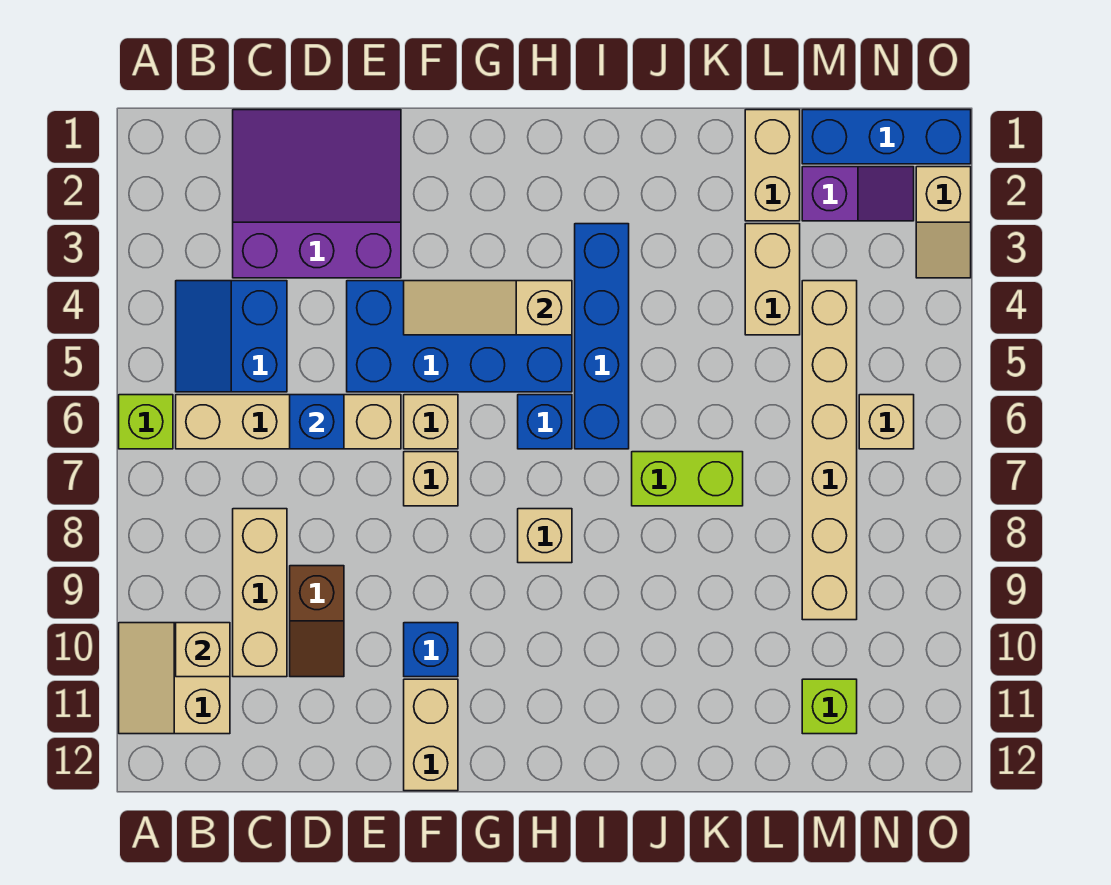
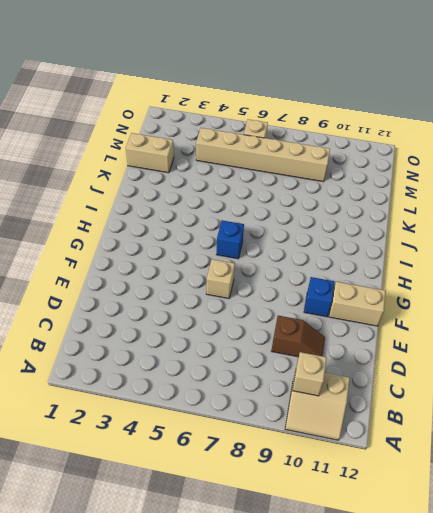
none -> lime brick A6 level 1
none -> blue slope B4:C5 level 1 top C
none -> tan brick B6:E6 level 1

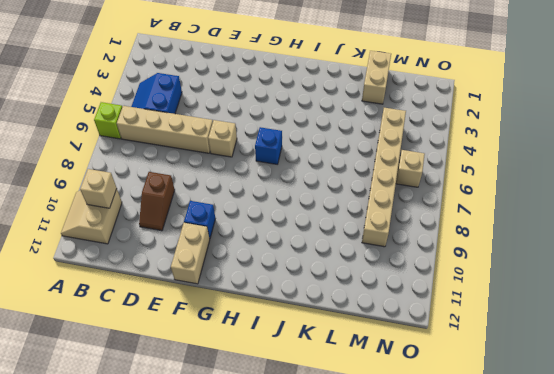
none -> purple slope C1:E3 level 1 top 3
none -> tan brick C8:C10 level 1
none -> blue brick E4:H5 level 1

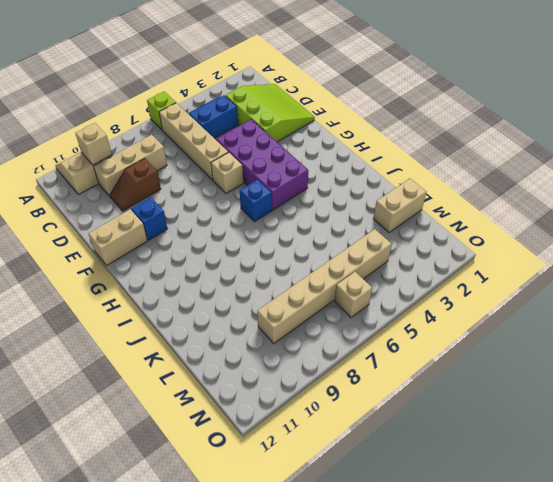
lime slope C1:E3 level 1 top 3 -> purple slope C1:E3 level 1 top 3
purple brick E4:H5 level 1 -> blue brick E4:H5 level 1
none -> tan brick F7 level 1
none -> tan brick H8 level 1
none -> blue brick I3:I6 level 1

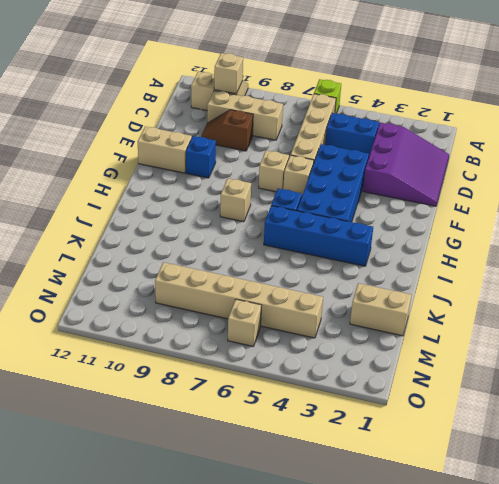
none -> lime brick J7:K7 level 1
none -> tan brick L3:L4 level 1
none -> blue brick M1:O1 level 1

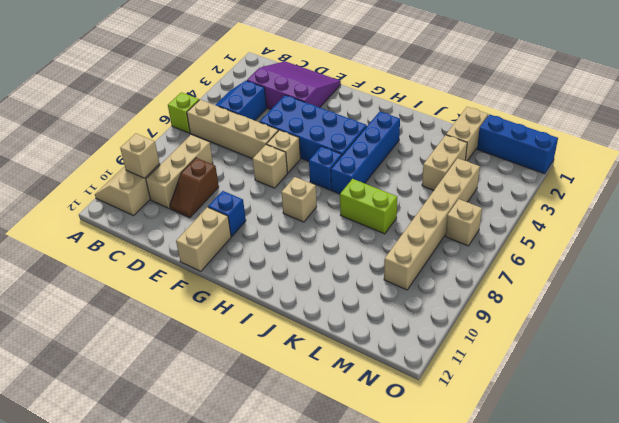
none -> purple slope M2:N2 level 1 top M
none -> lime brick M11 level 1
none -> tan slope O2:O3 level 1 top 2

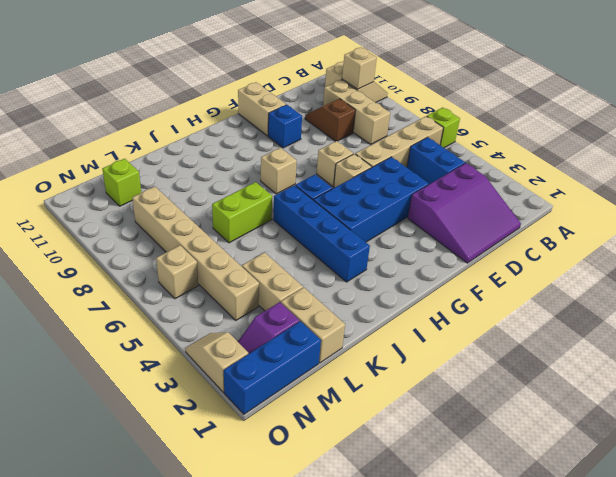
none -> blue brick D6 level 2
none -> tan slope F4:H4 level 2 top H

